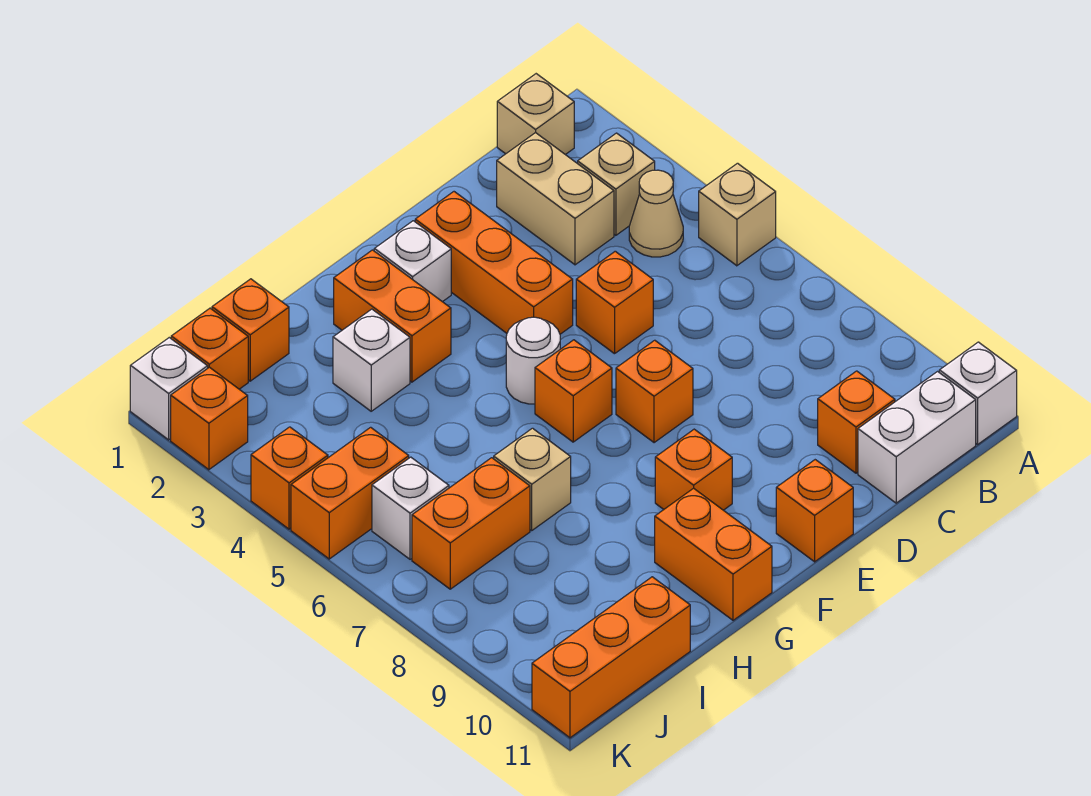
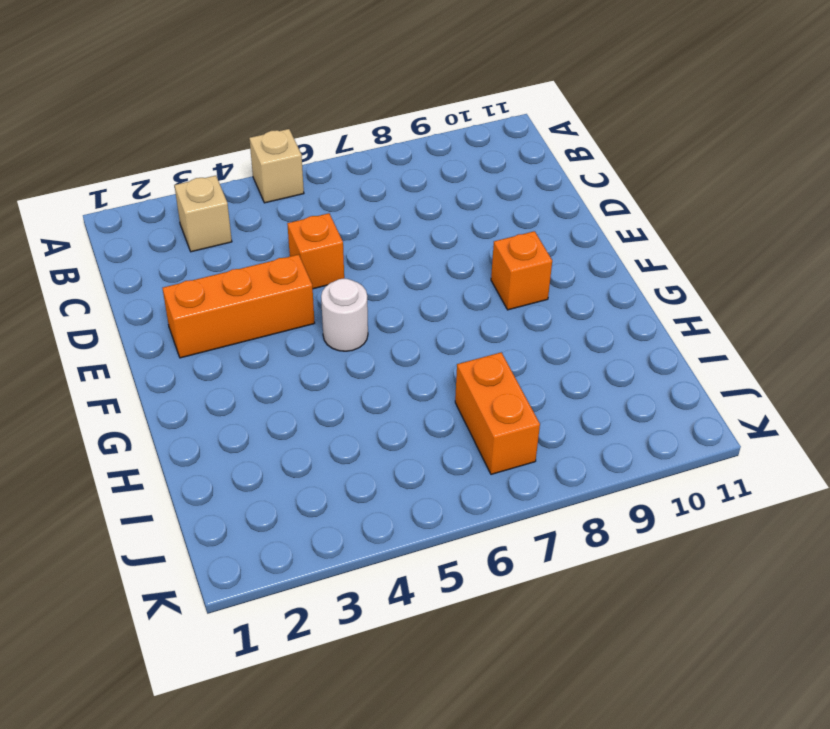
none -> white brick A11 level 1
none -> tan brick B1 level 1
none -> tan cone B4 level 1

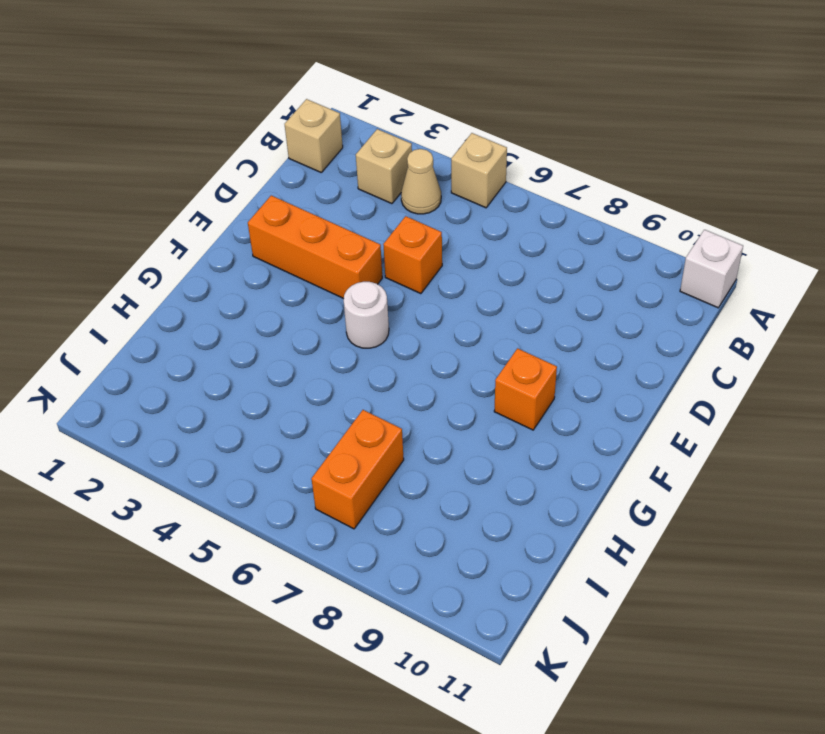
none -> white brick B11:C11 level 1
none -> tan brick C2:C3 level 1
none -> orange brick C10 level 1

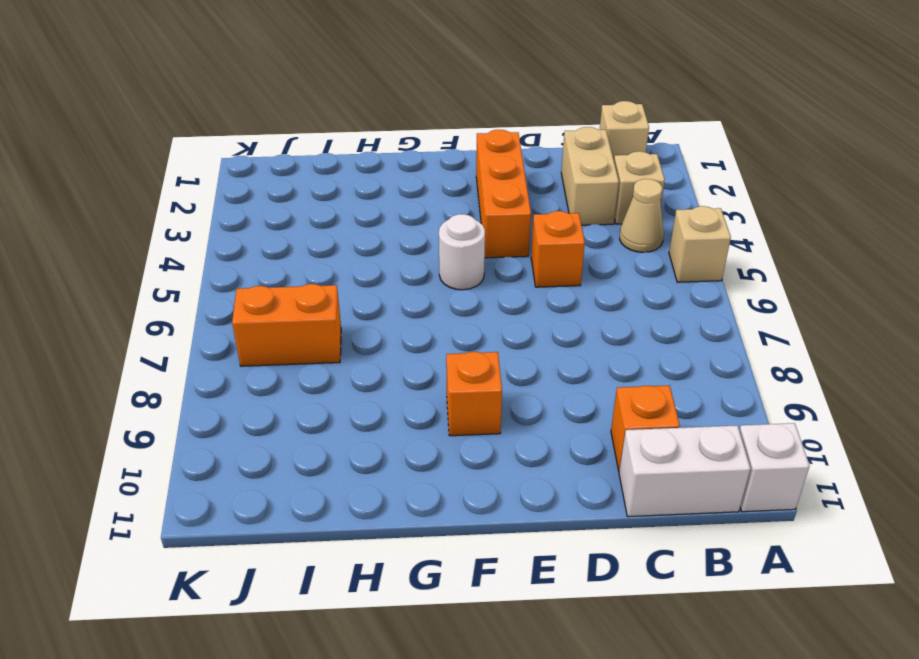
none -> orange brick E7 level 1
none -> orange brick E11 level 1
none -> white brick F2 level 1

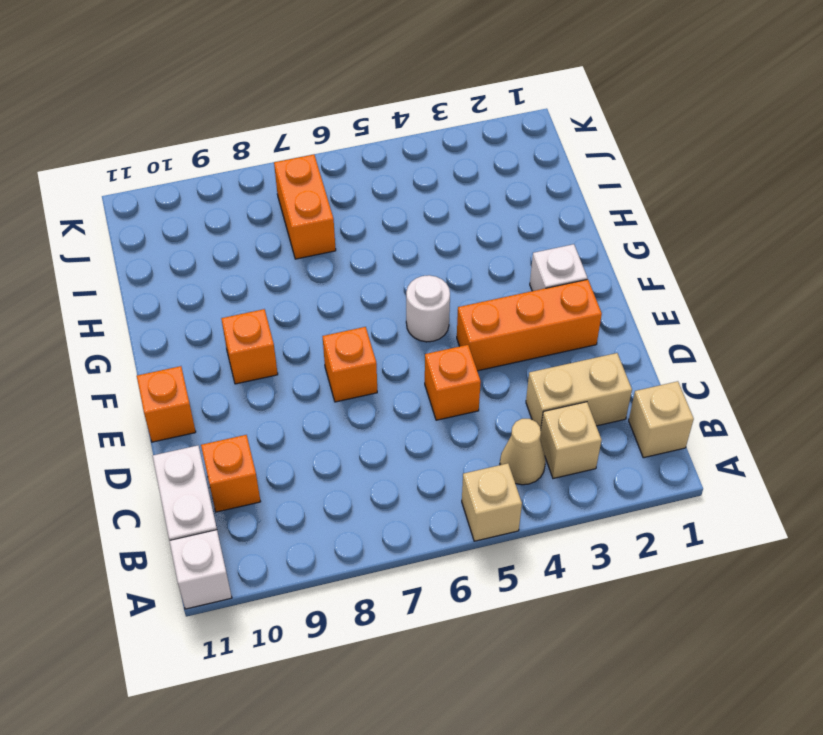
none -> orange brick F6 level 1
none -> orange brick G2:G3 level 1
none -> orange brick G10:G11 level 1

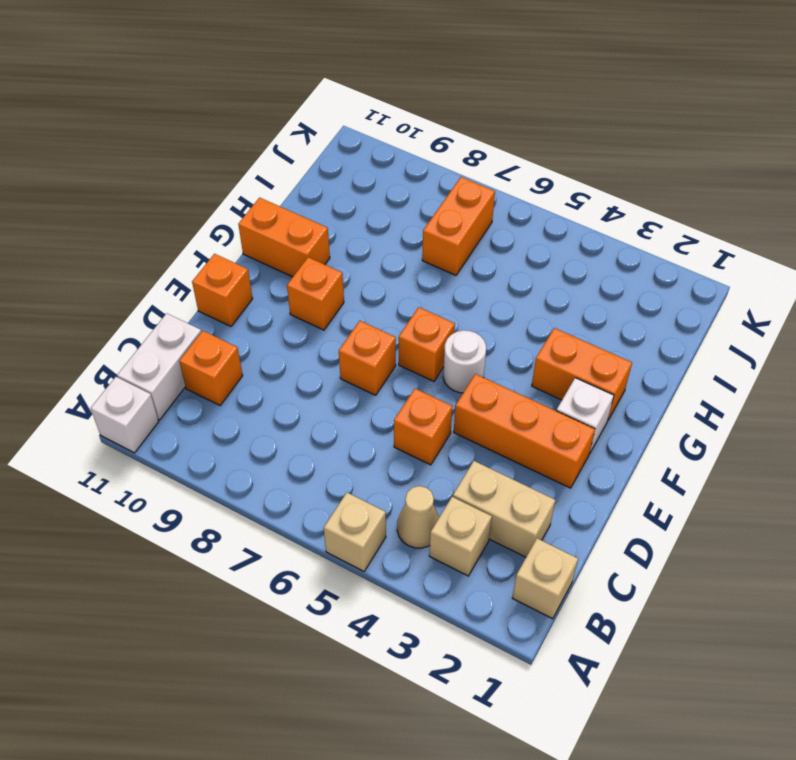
none -> white brick H3 level 1
none -> tan brick H7 level 1
none -> orange brick I1 level 1

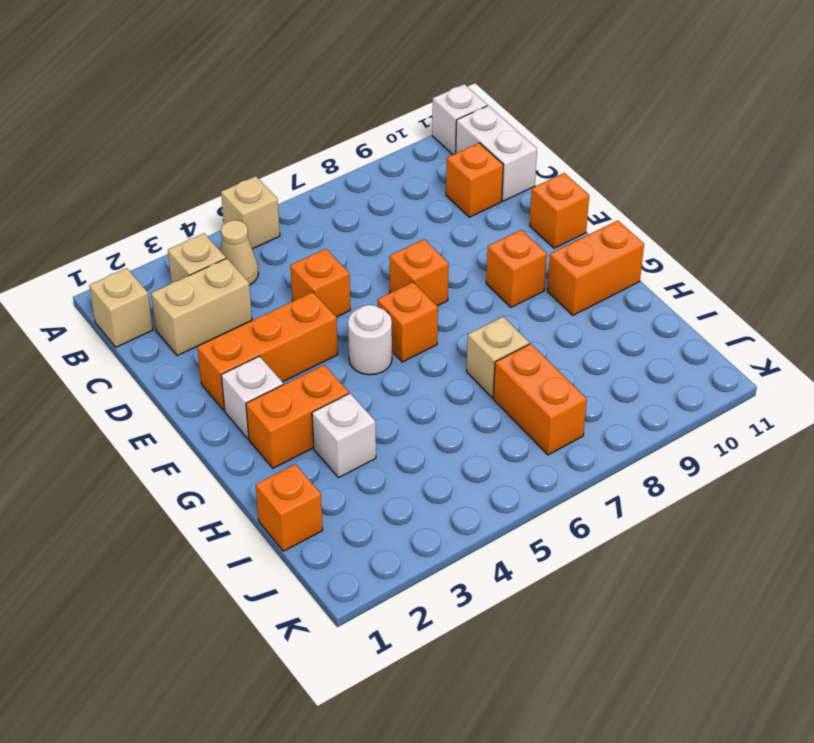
none -> orange brick I11:K11 level 1
none -> orange brick J1 level 1
none -> orange brick J5:K5 level 1

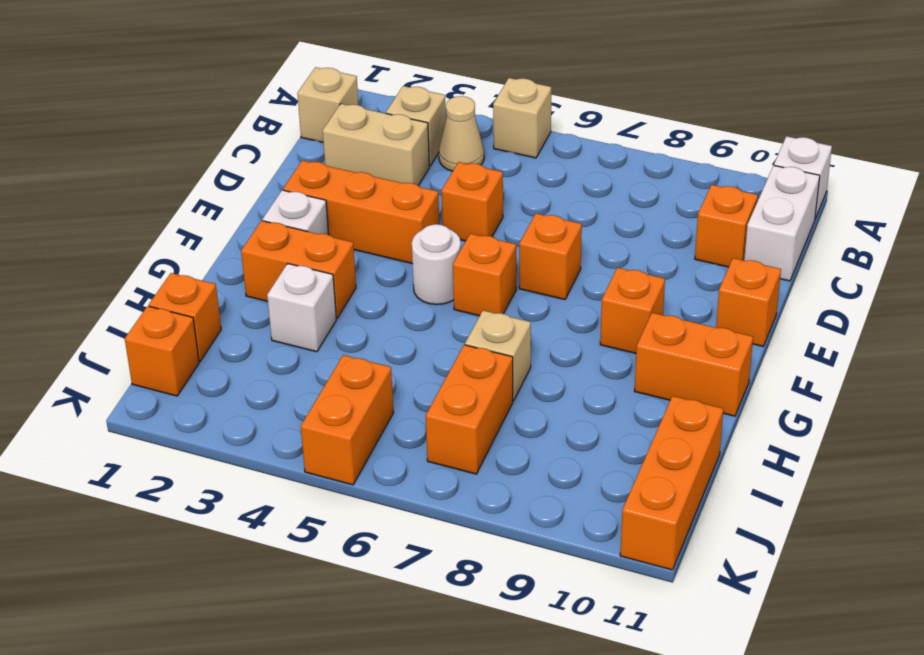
none -> white brick J6 level 1
none -> white brick K1 level 1
none -> orange brick K2 level 1

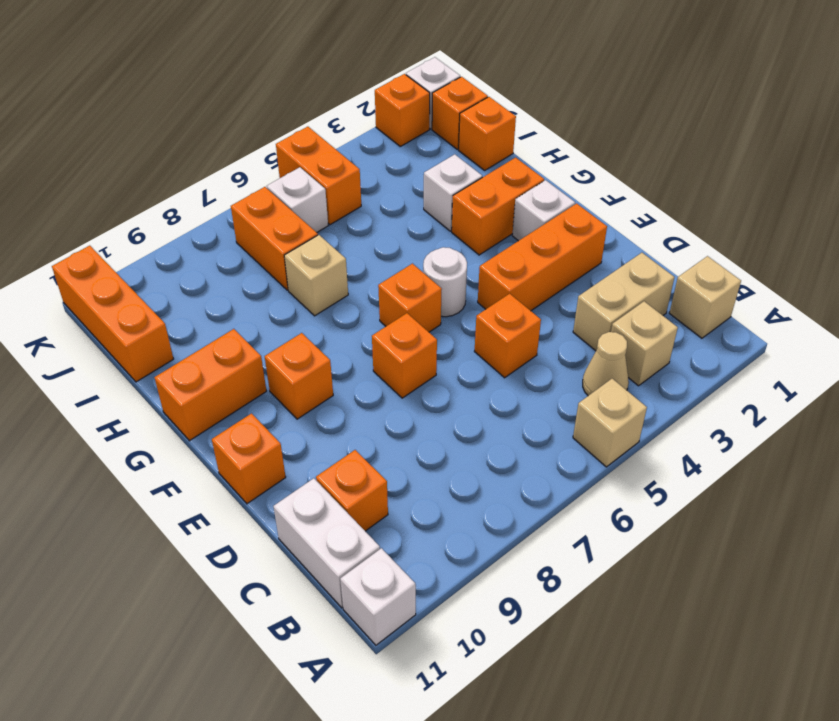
none -> orange brick K4 level 1

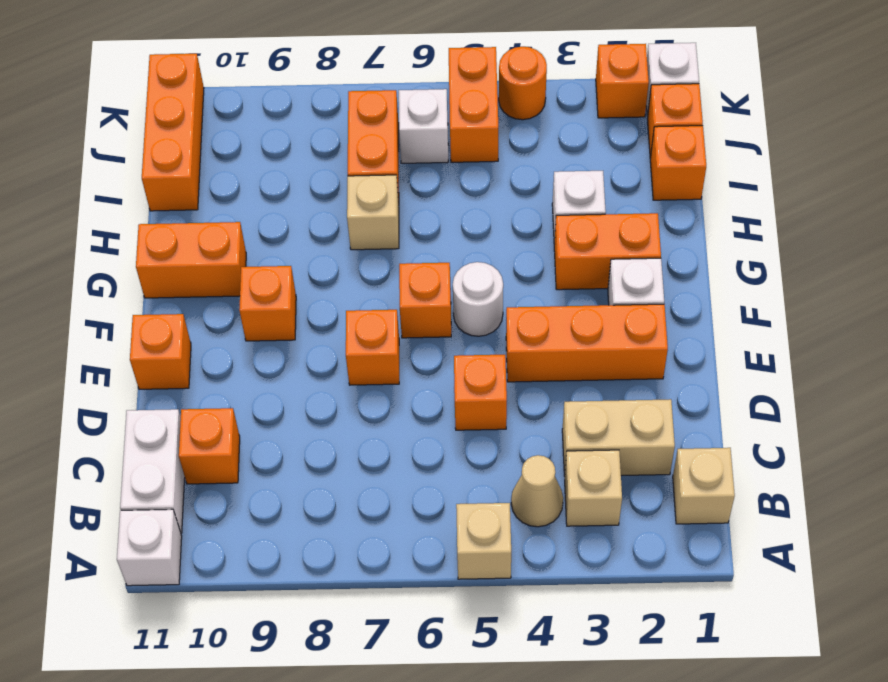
orange round brick K4 level 1 -> orange brick K4 level 1

